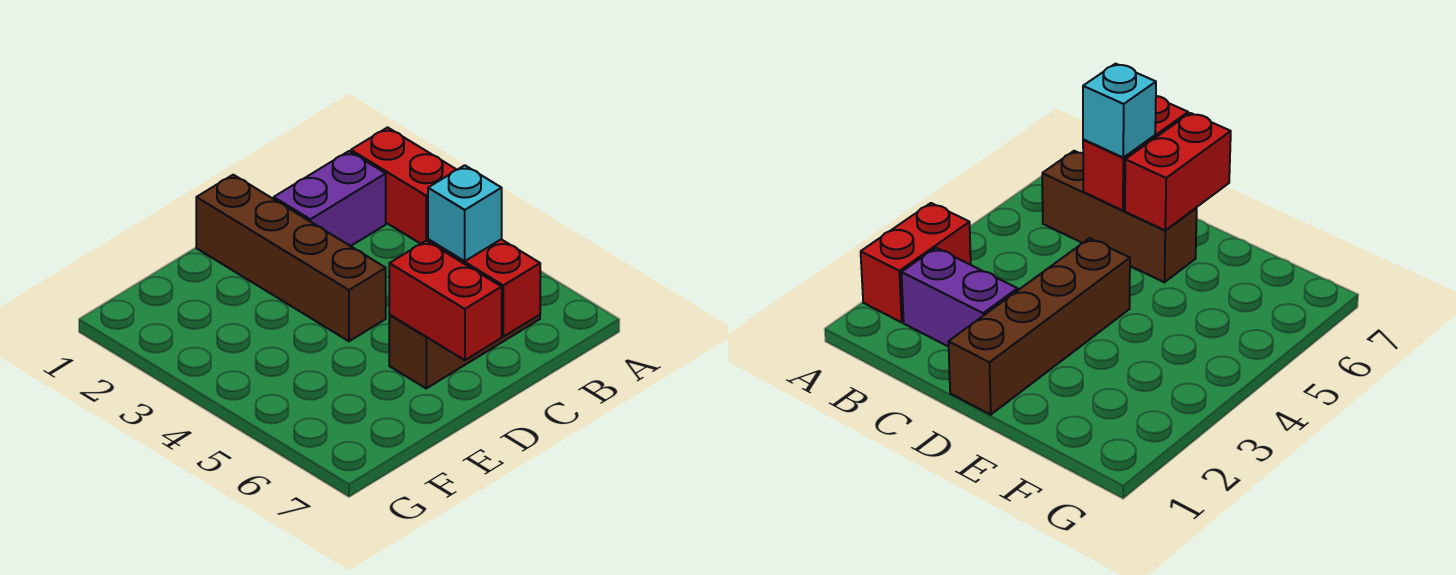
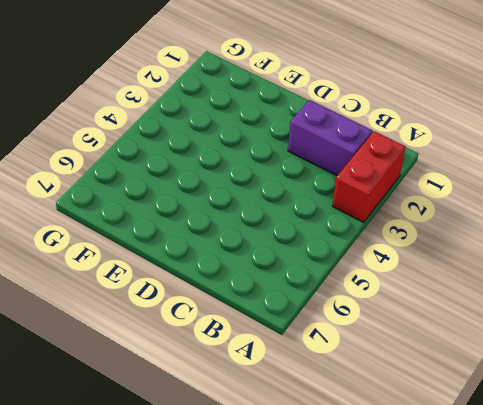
none -> brown brick B6:D6 level 1
none -> brown brick D1:D4 level 1

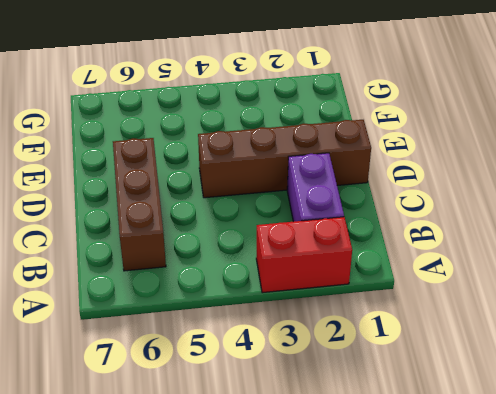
none -> red brick C6:C7 level 2
none -> red brick D6:D7 level 2

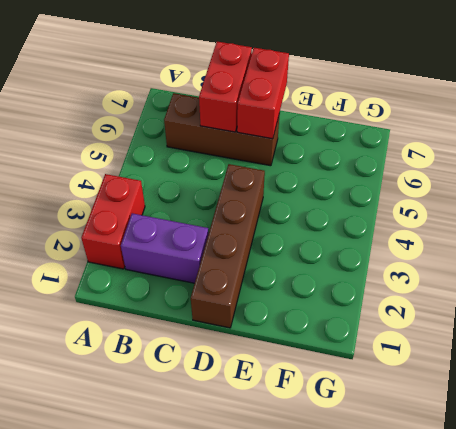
none -> cyan brick C6 level 3

